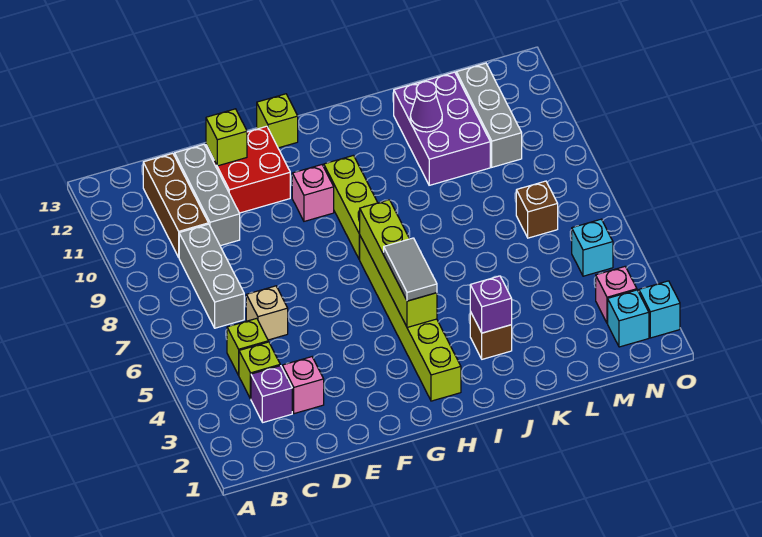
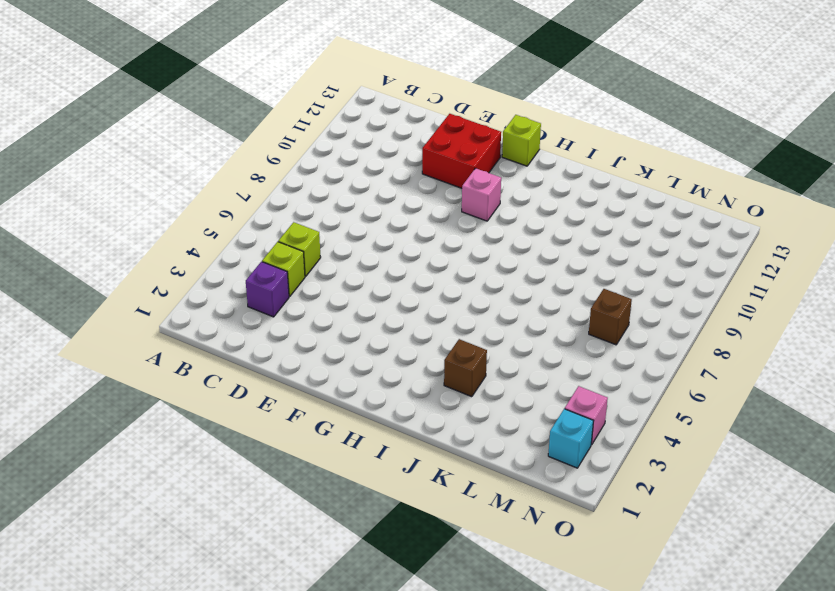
none -> grey brick C7:C9 level 1
none -> brown brick C10:C12 level 1
none -> pink brick D3 level 1

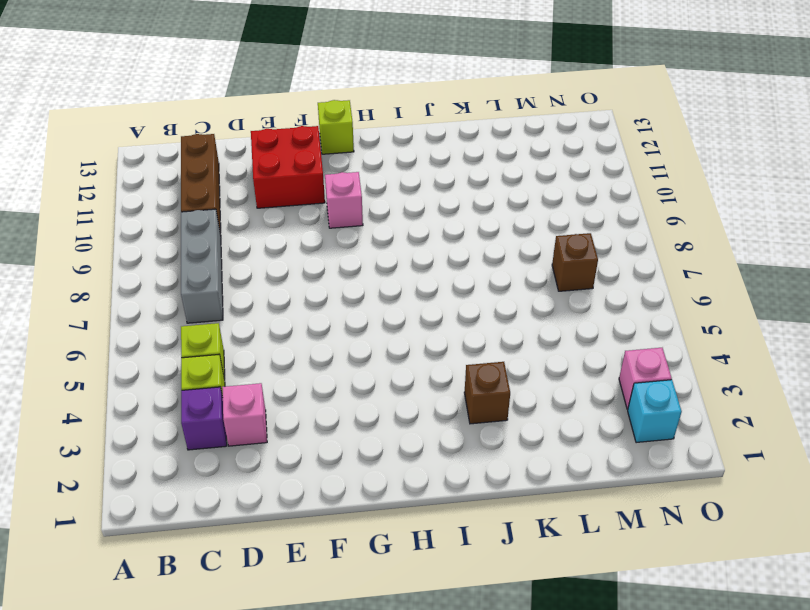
none -> tan brick D6 level 1
none -> grey brick D10:D12 level 1
none -> lime brick H2:H7 level 1

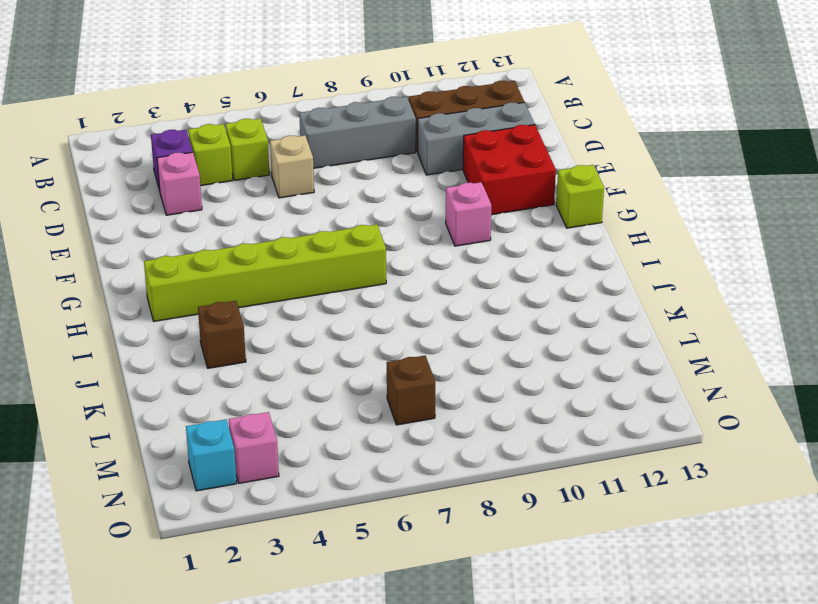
none -> lime brick H8:H10 level 1
none -> purple brick K10:L12 level 1
none -> grey brick M10:M12 level 1

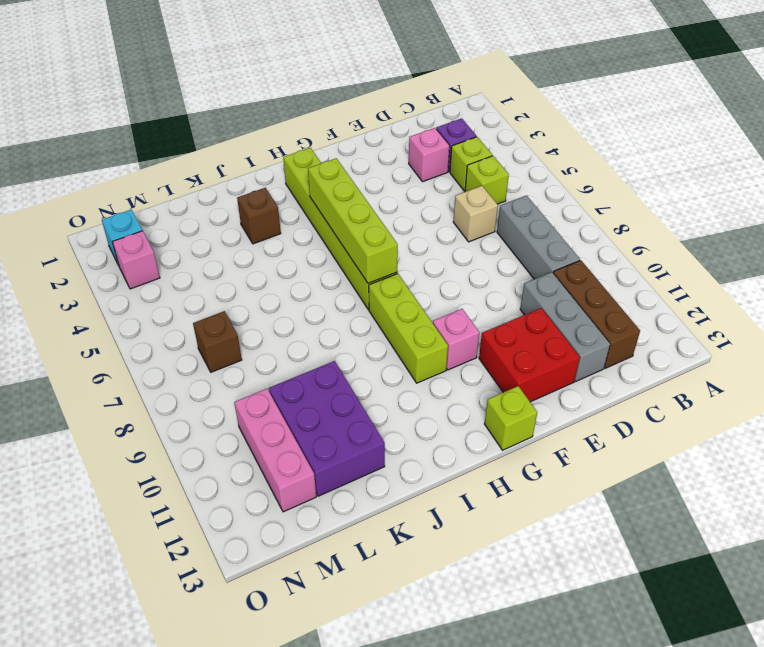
pink brick M10:M12 level 1 -> grey brick M10:M12 level 1
none -> cyan brick N5 level 1
none -> cyan brick O2 level 1
none -> lime brick E12 level 2

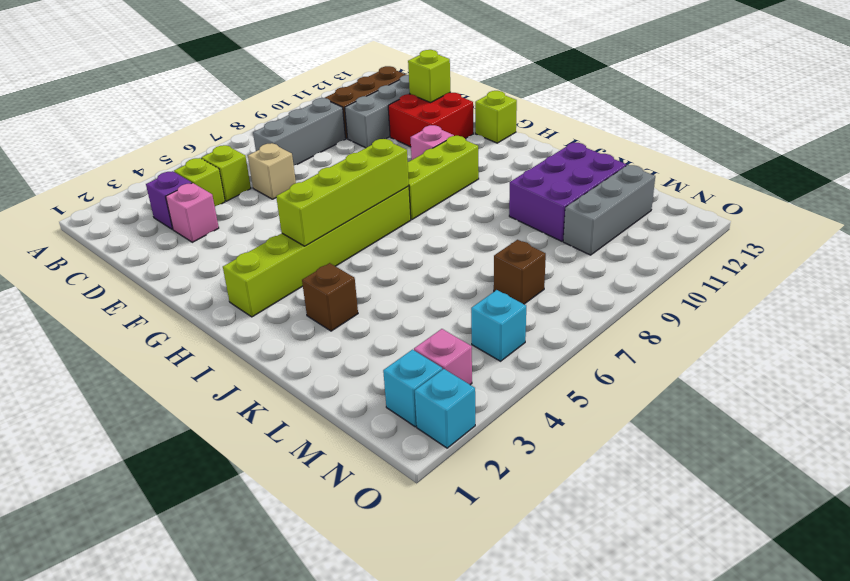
none -> purple brick J3 level 2
none -> purple cone K11 level 2
none -> grey tile H4:H5 level 3

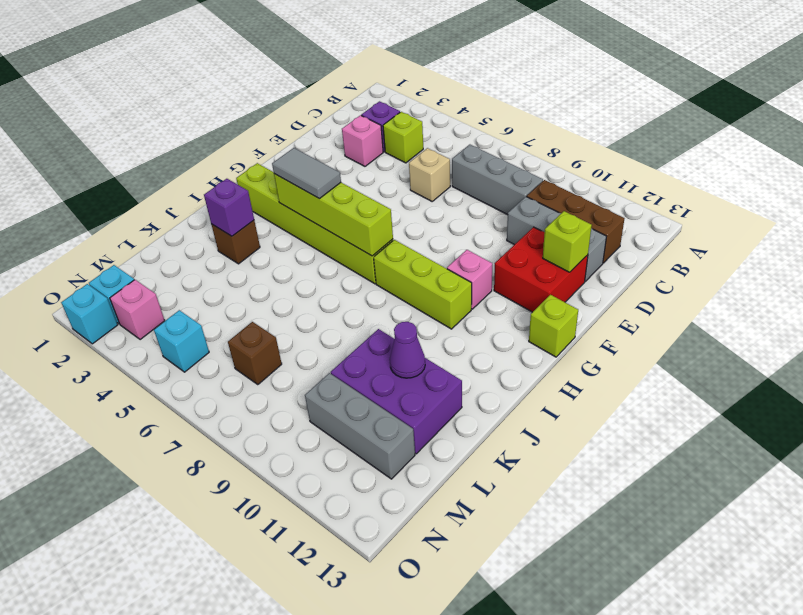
none -> lime brick C5 level 1

